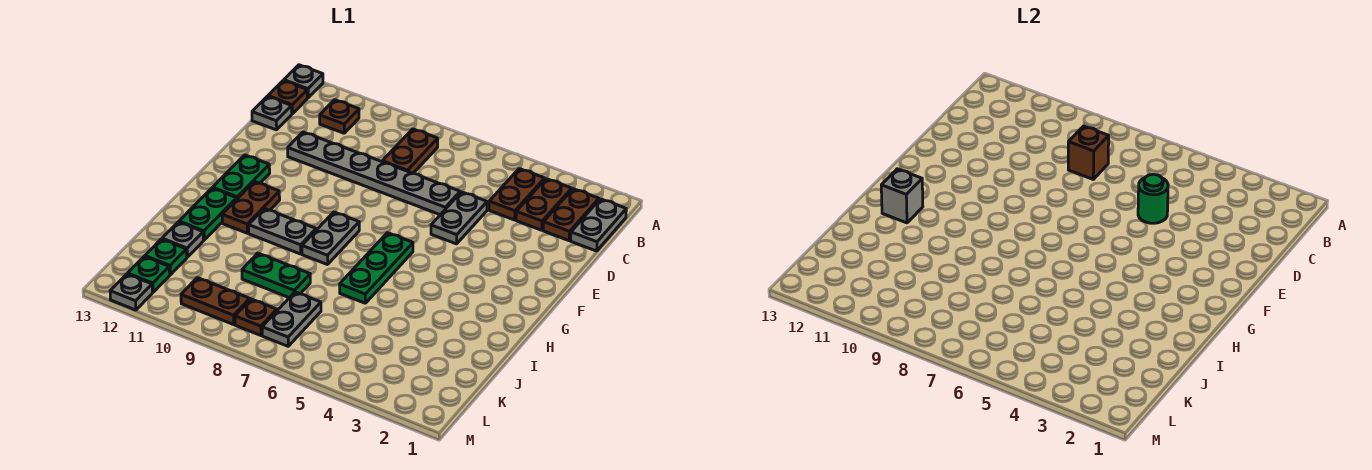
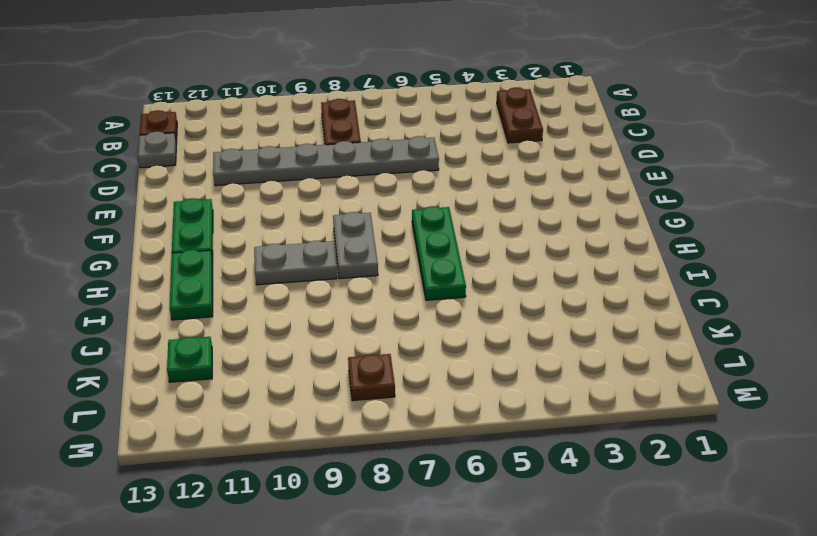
none -> grey plate A13 level 1
none -> grey plate B1:C1 level 1
none -> brown plate B2:C2 level 1

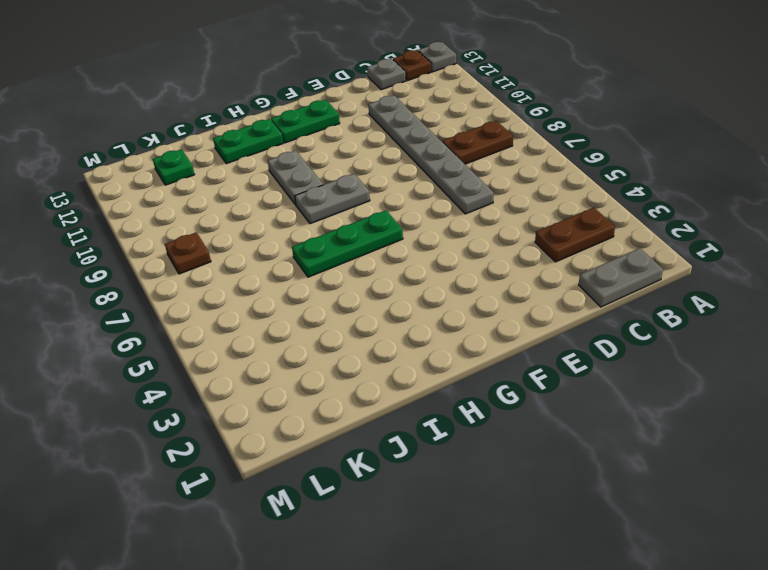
none -> brown plate B2:C2 level 1
none -> brown plate B4:C4 level 1
none -> brown plate B11 level 1

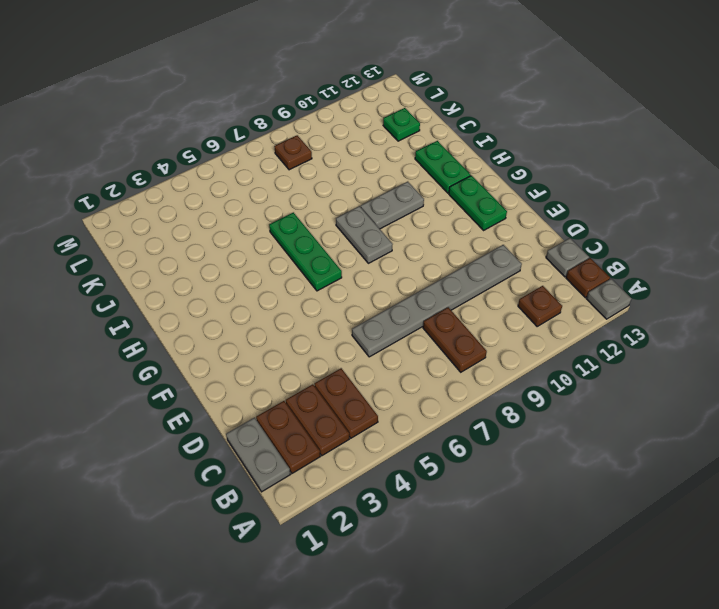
none -> grey plate D5:E5 level 1
none -> brown plate G11:H11 level 1
none -> green plate J8:J9 level 1

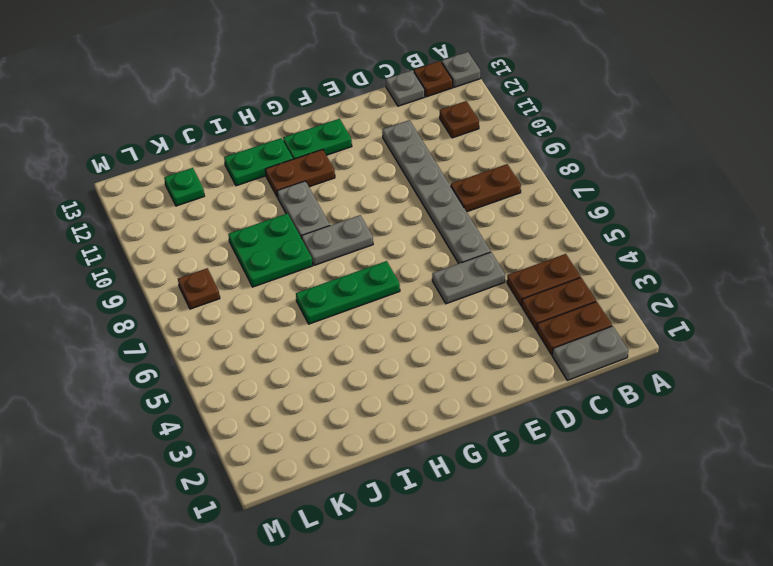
green plate I8:J9 level 1 -> green plate J8:J9 level 1
none -> grey plate J12 level 1
none -> grey plate K7:L7 level 1
none -> brown plate L9:L10 level 1

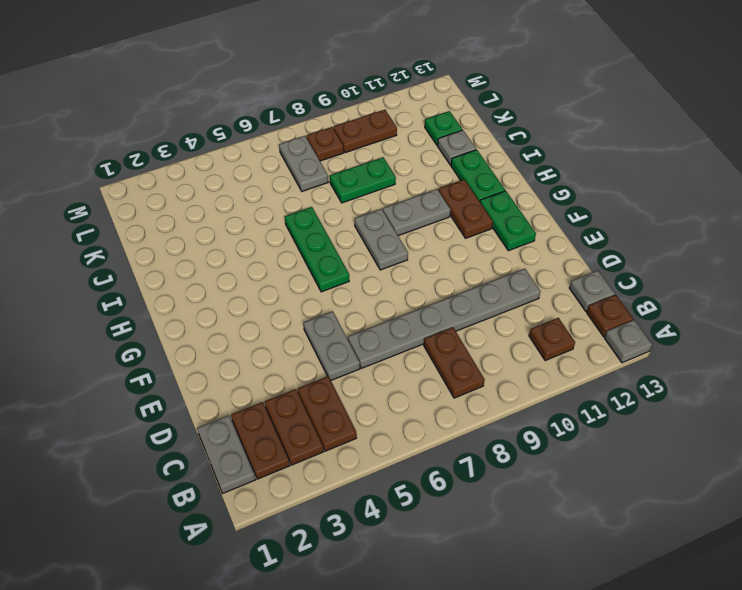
none -> green plate L12 level 1
none -> grey plate M12 level 1
none -> brown brick C8 level 2

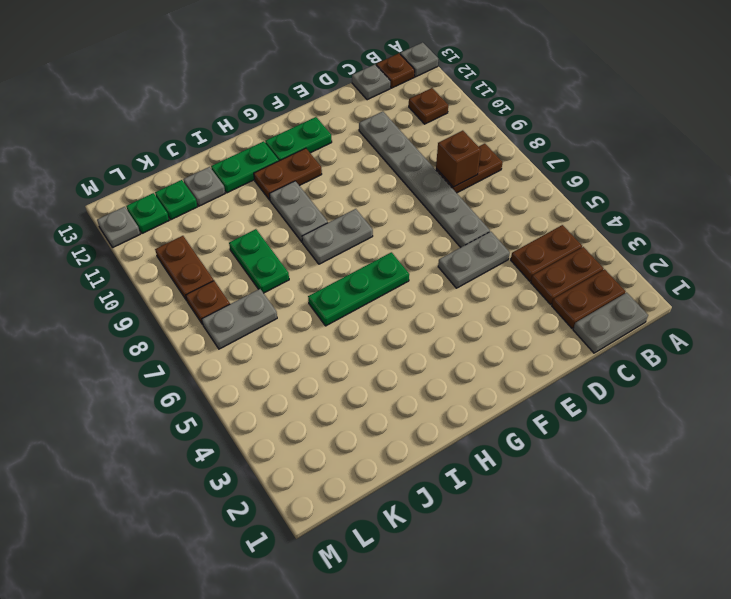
none -> green round brick D5 level 2
none -> grey brick H12 level 2

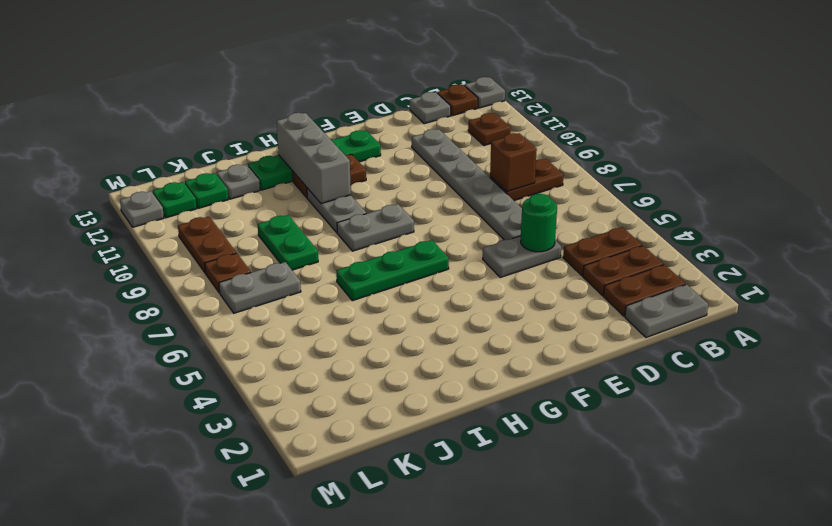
grey brick H10:H12 level 2 -> grey brick H12 level 2

